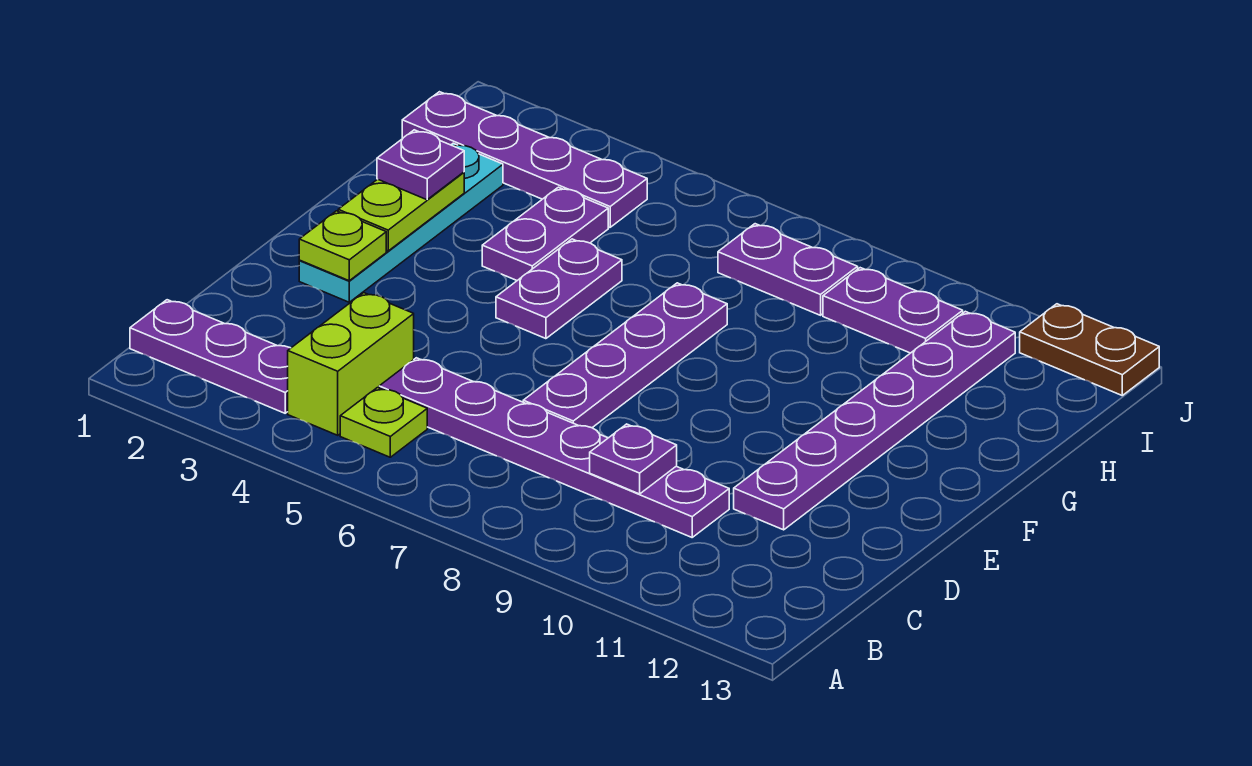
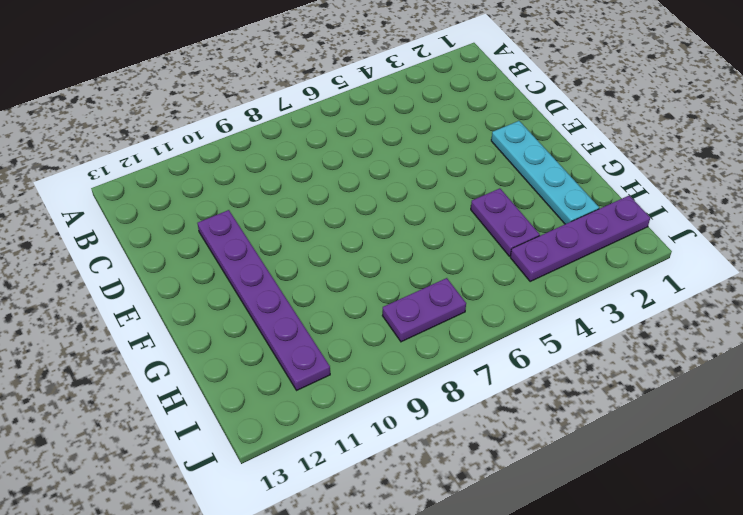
none -> purple plate B1:B3 level 1
none -> lime brick B4:C4 level 1
none -> lime plate B5 level 1

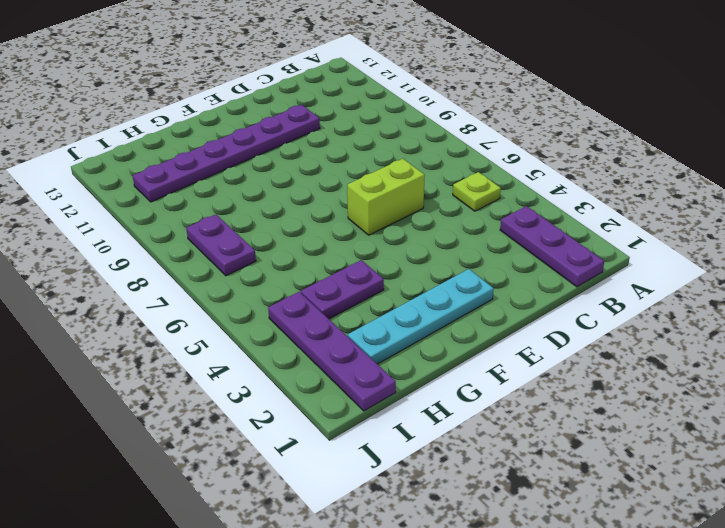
lime brick D6:E6 level 1 -> lime brick B4:C4 level 1
none -> purple plate C5:C10 level 1
none -> purple plate D7:G7 level 1
none -> purple plate F5:G5 level 1

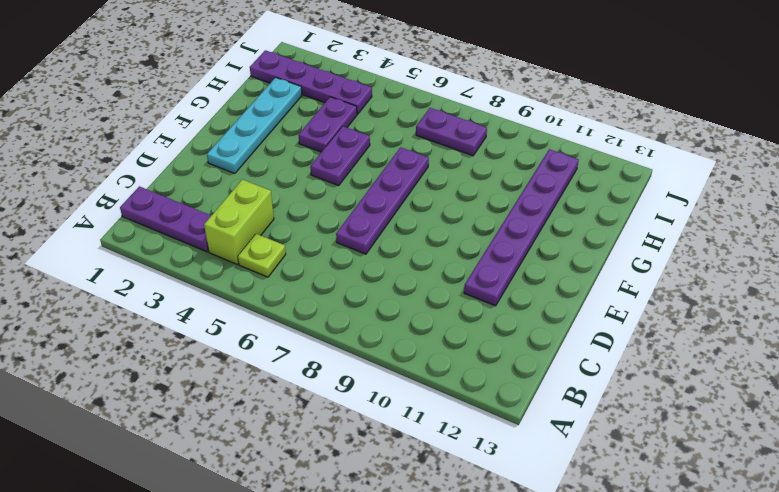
none -> purple plate C5:C10 level 1
none -> purple plate I9:I10 level 1
none -> brown plate J12:J13 level 1

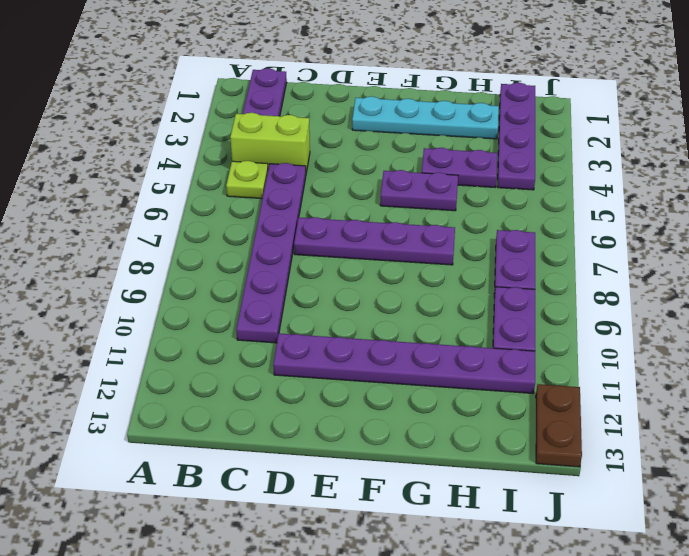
none -> purple plate C9 level 2
none -> lime plate E2 level 2
none -> lime plate F2:G2 level 2

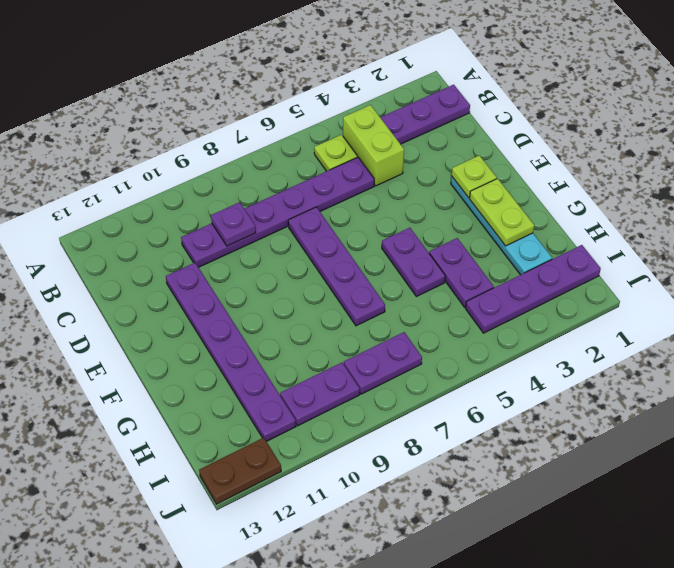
none -> purple plate G2 level 3

